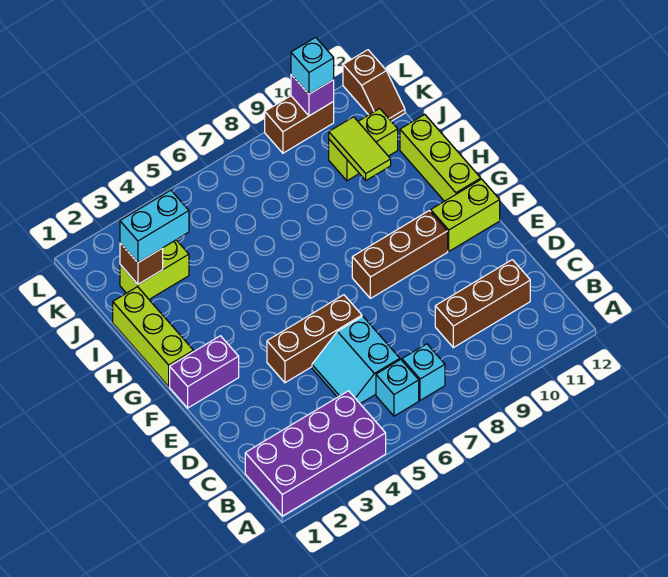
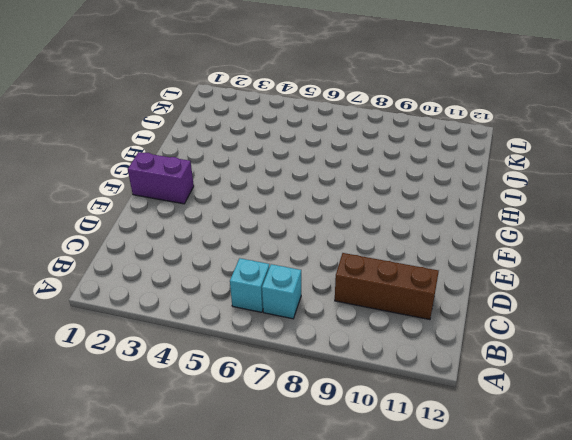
none -> purple brick A1:B4 level 1
none -> cyan slope C5:D6 level 1 top 6
none -> brown brick E4:E6 level 1

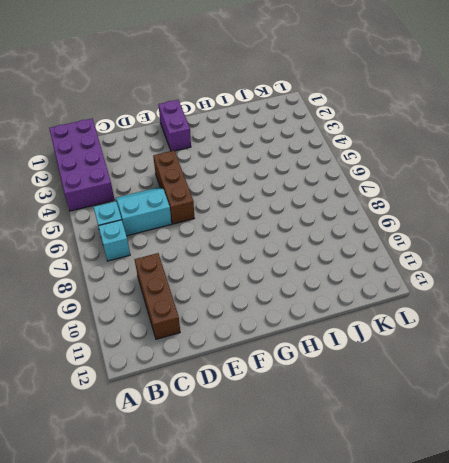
none -> brown brick F8:F10 level 1
none -> lime brick F11:F12 level 1
none -> lime brick G1:I1 level 1

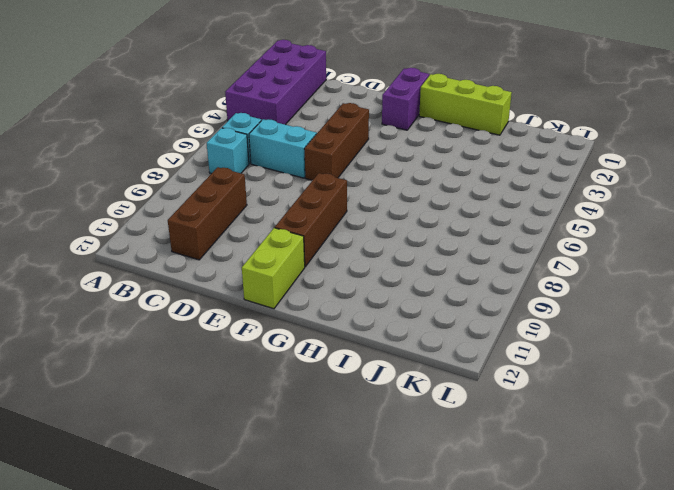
none -> lime brick G12:I12 level 1
none -> lime brick J2:J3 level 1
none -> lime brick J10:J11 level 1

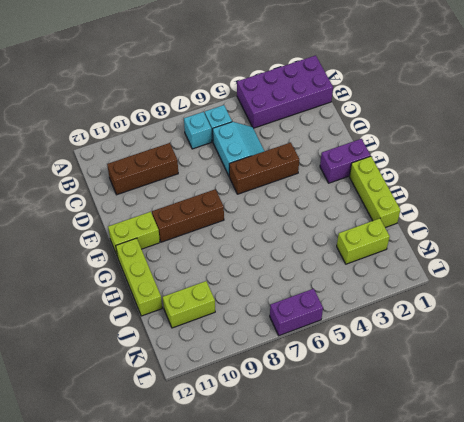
purple brick L6:L7 level 1 -> none
none -> brown slope K12:L12 level 1 top L
none -> brown brick L9:L10 level 1
none -> lime tile I10:J10 level 2

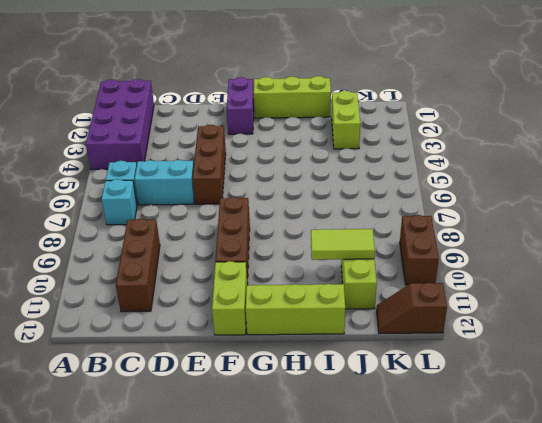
none -> brown brick J2 level 2
none -> purple brick L10 level 2
none -> cyan brick J2:J3 level 3

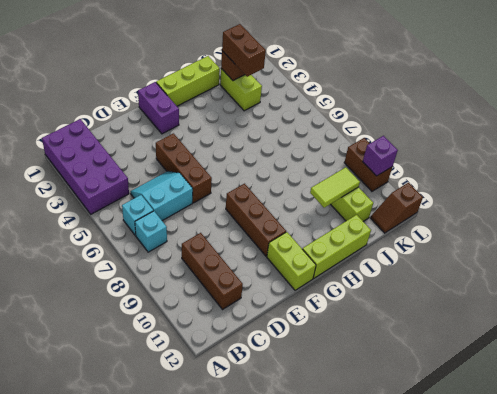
brown brick J2:J3 level 3 -> cyan brick J2:J3 level 3
none -> cyan brick L10 level 3

